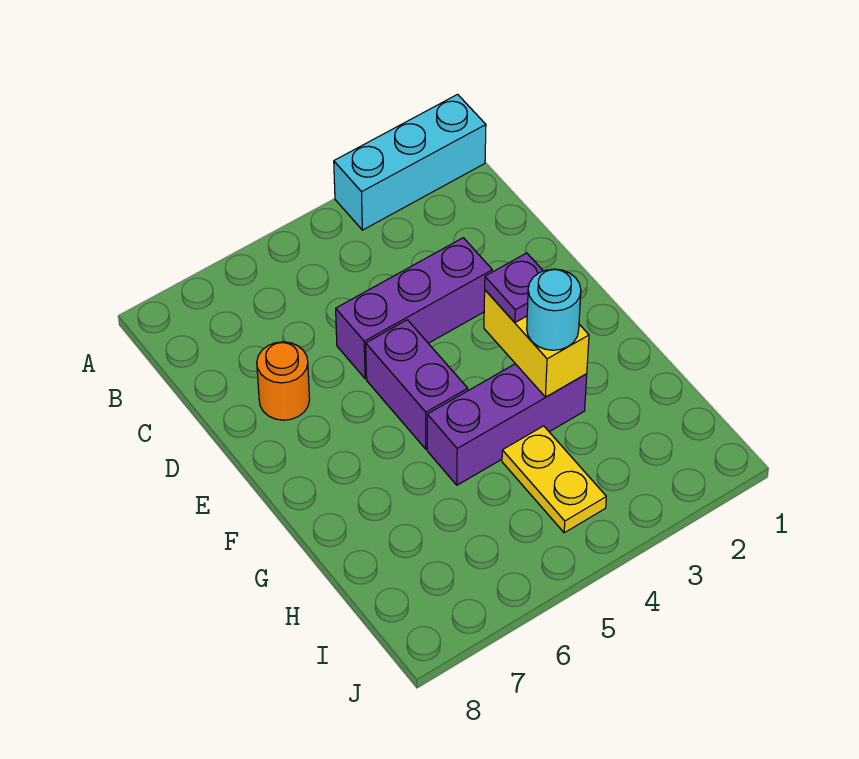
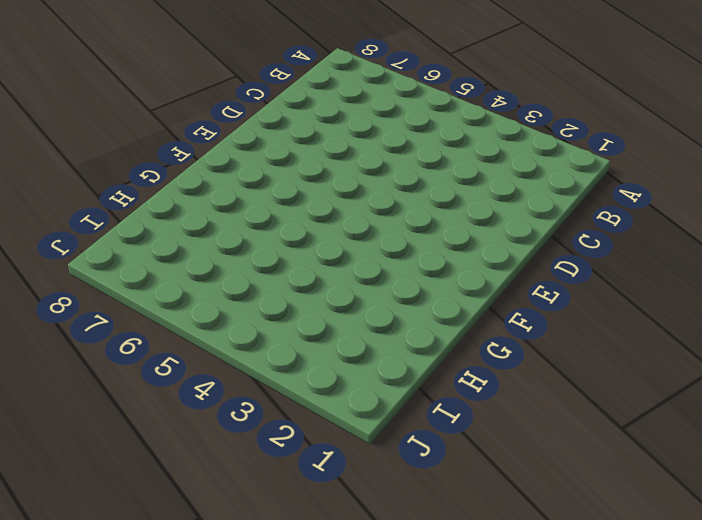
none -> cyan brick A1:A3 level 1
none -> purple brick D3:D5 level 1

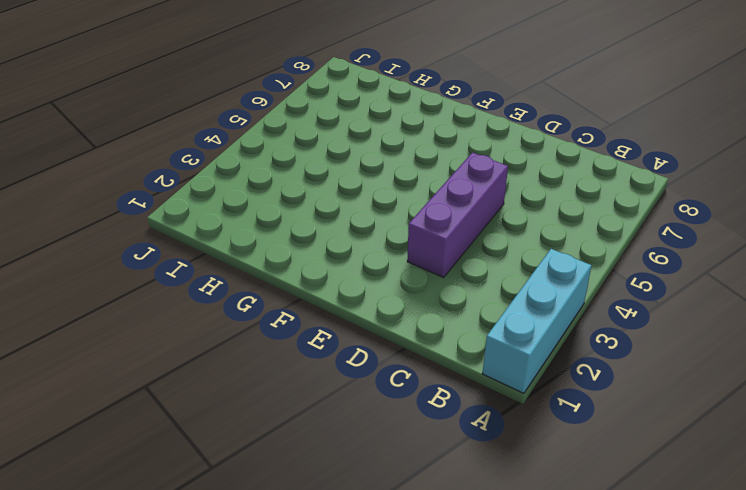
none -> orange round brick D7 level 1
none -> purple brick E5:F5 level 1

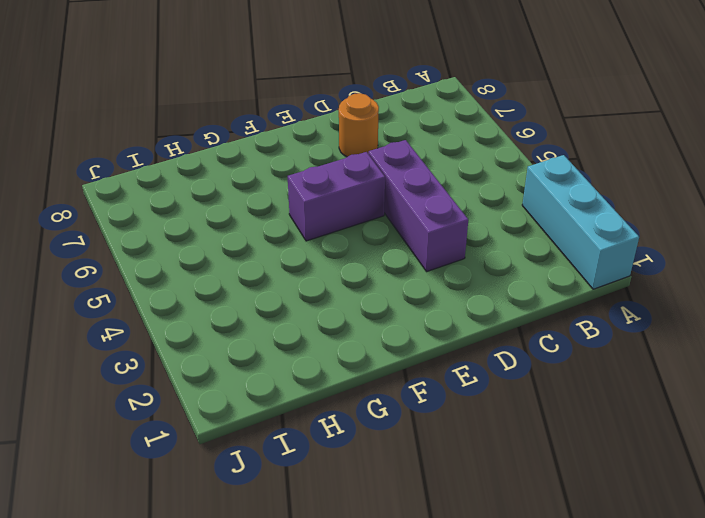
none -> purple brick G3:G5 level 1
none -> yellow plate H4:I4 level 1

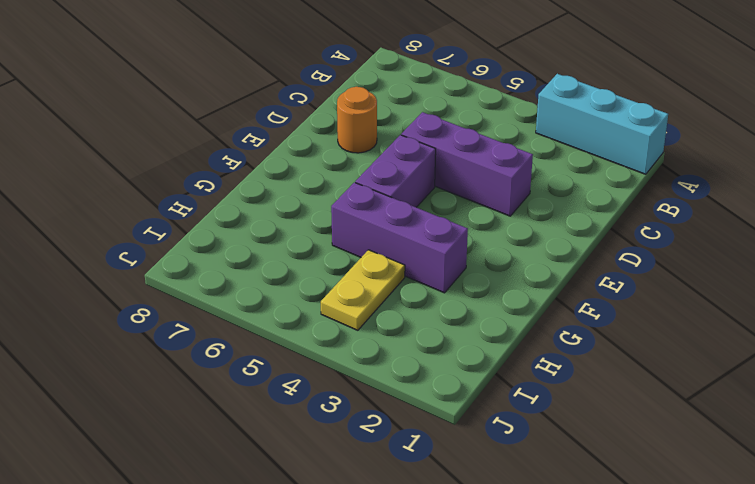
none -> yellow brick F3:G3 level 2
none -> purple plate F3 level 3

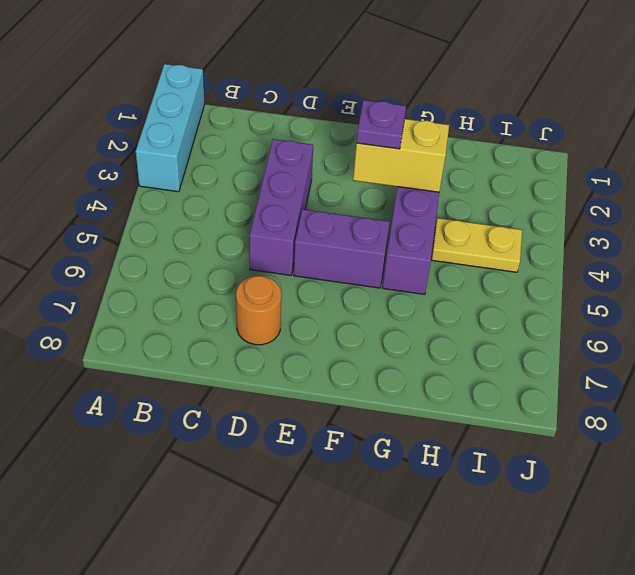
none -> cyan round brick G3 level 3

